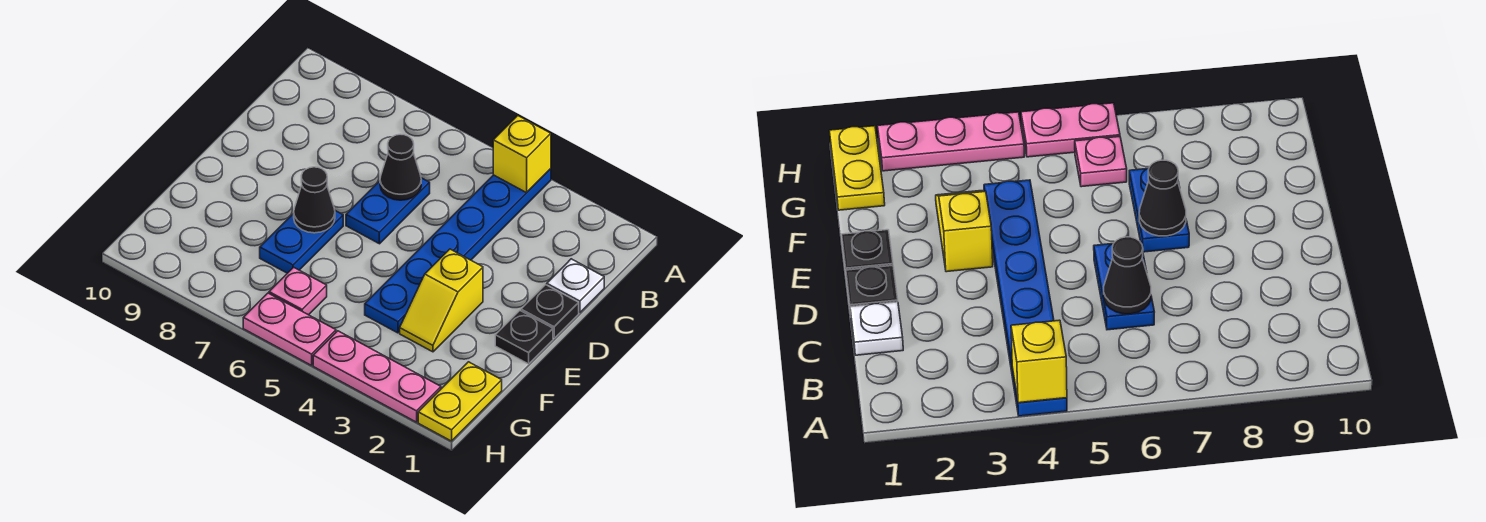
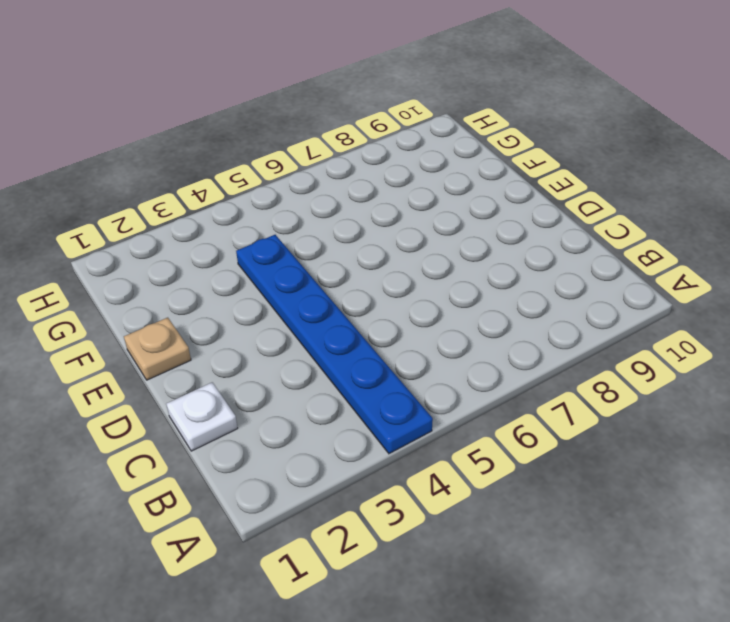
tan plate E1 level 1 -> black plate E1 level 1
none -> blue plate C6:D6 level 1
none -> black plate D1 level 1
none -> yellow slope E3:F3 level 1 top E

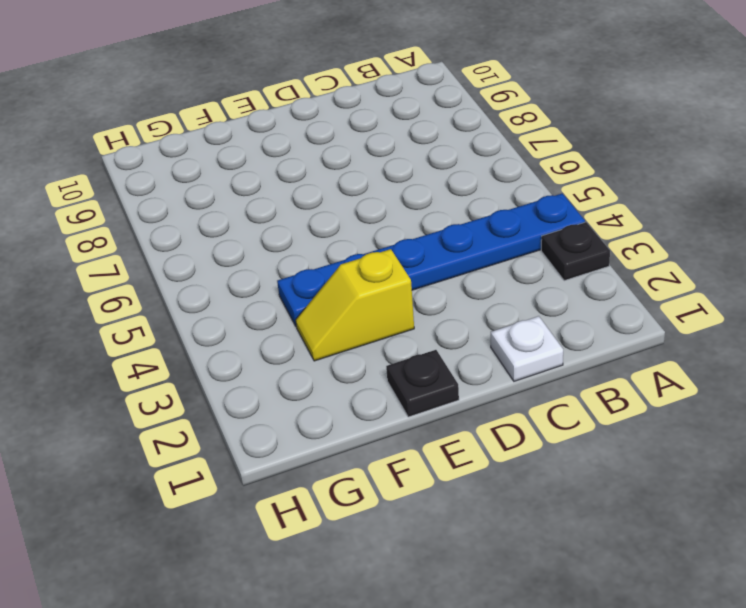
black plate A3 level 1 -> black plate D1 level 1
none -> blue plate C6:D6 level 1
none -> blue plate E7:F7 level 1
none -> yellow plate G1:H1 level 1

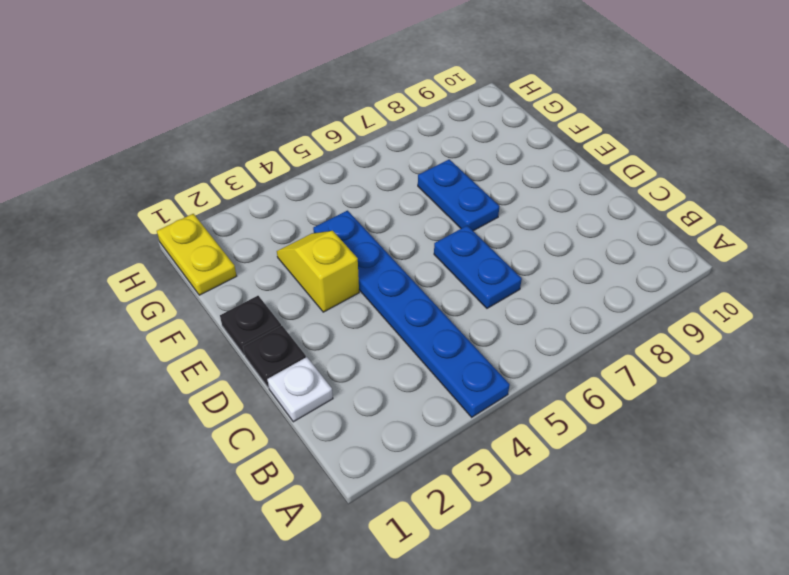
none -> pink plate G6 level 1
none -> pink plate H2:H4 level 1
none -> pink plate H5:H6 level 1

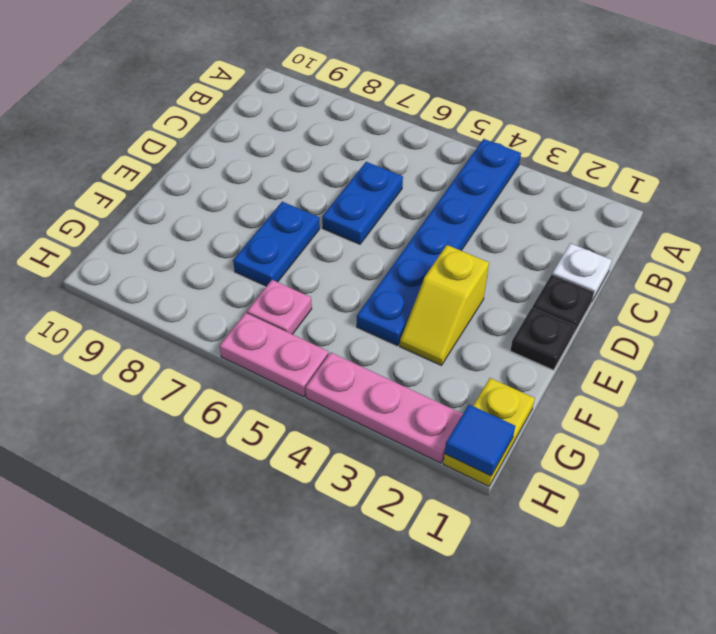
blue tile H1 level 2 -> none
none -> yellow brick A4 level 2
none -> black cone C6 level 2
none -> black cone E7 level 2

